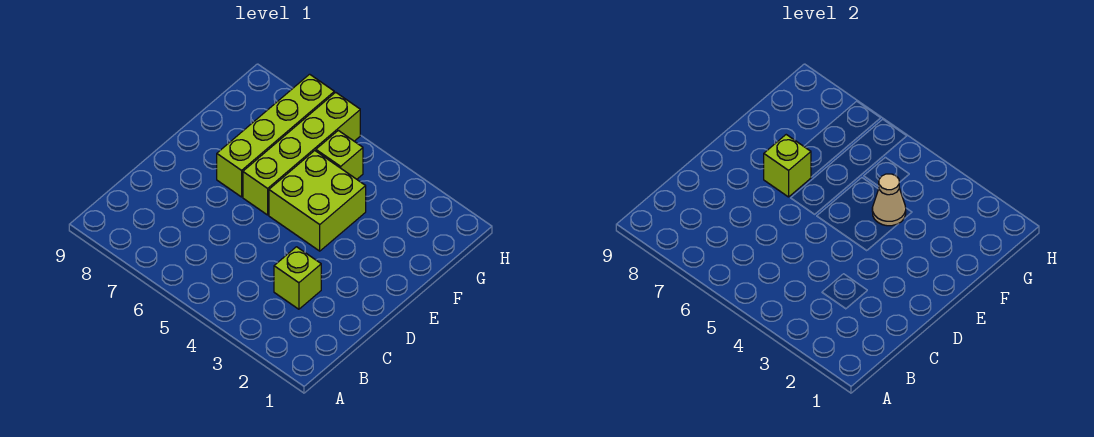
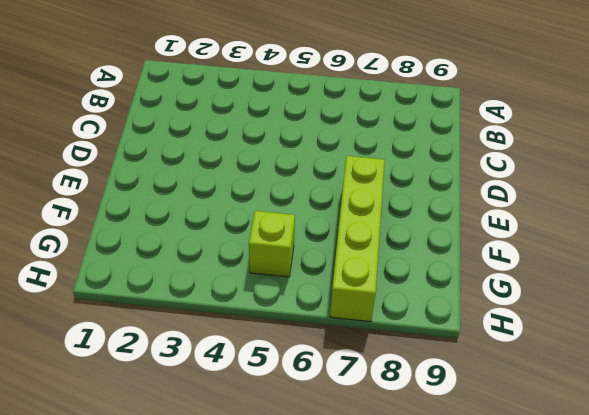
none -> lime brick C3 level 1
none -> lime brick E4:F5 level 1

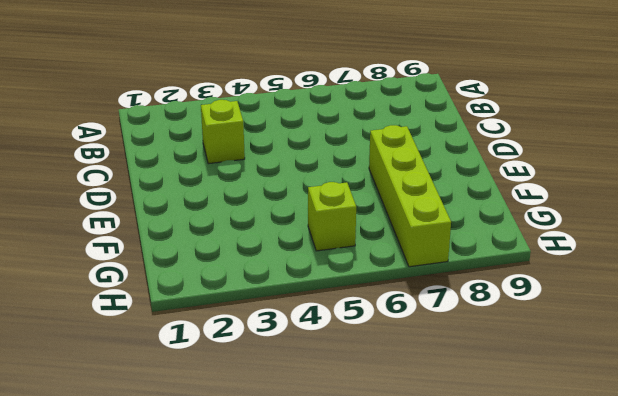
none -> lime brick E4:F5 level 1
none -> lime brick E6:H6 level 1

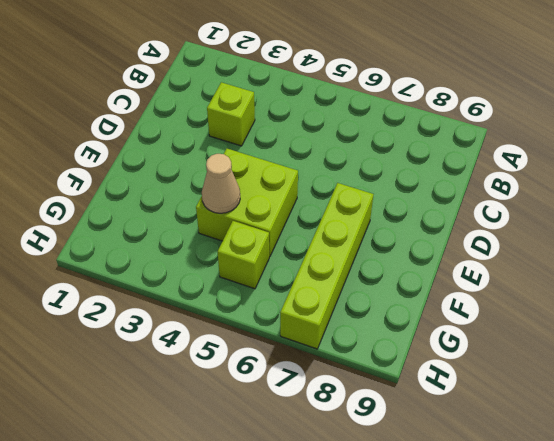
none -> lime brick E6:H6 level 1
none -> lime brick E7 level 2

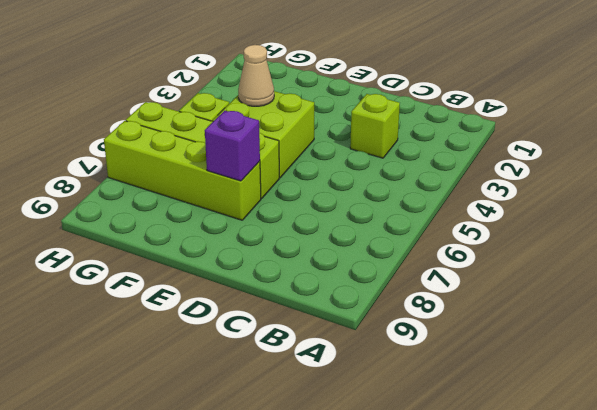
purple brick E7 level 2 -> lime brick E7 level 2

